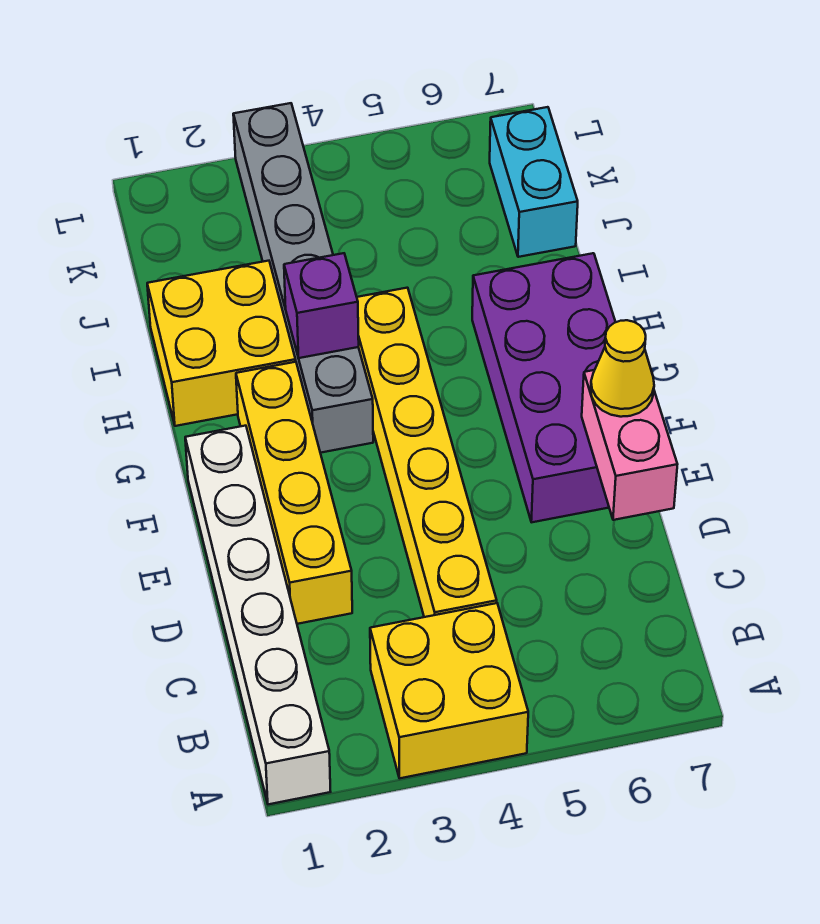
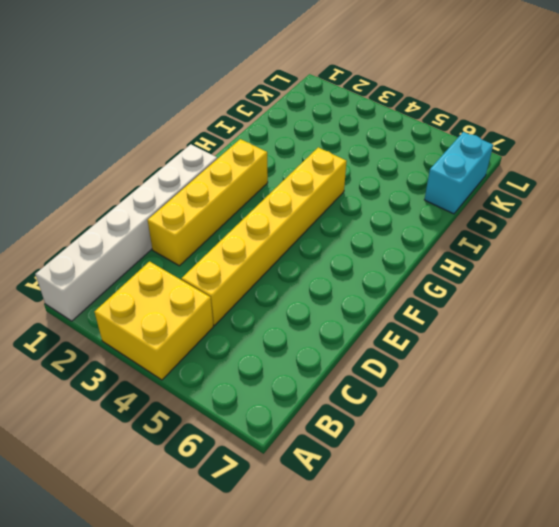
none -> purple brick E6:H7 level 1
none -> grey brick G3:L3 level 1

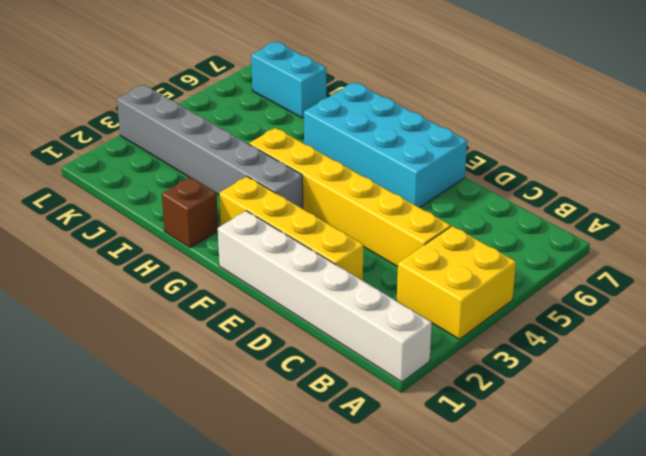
cyan brick E6:H7 level 1 -> purple brick E6:H7 level 1
brown brick H1 level 1 -> yellow brick H1:I2 level 1
none -> pink brick D7:E7 level 2
none -> purple brick H3 level 2

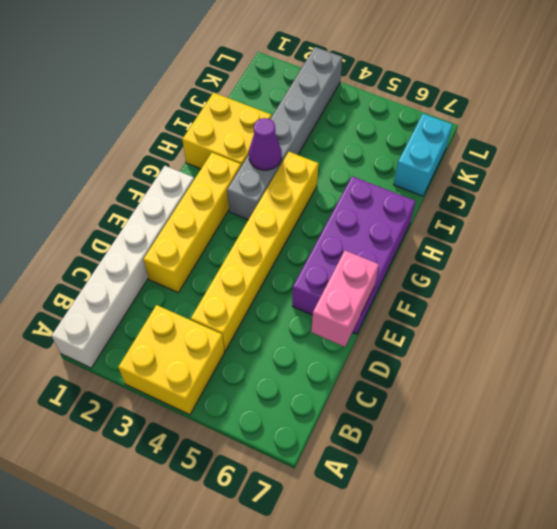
purple cone H3 level 2 -> purple brick H3 level 2
none -> yellow cone E7 level 3

